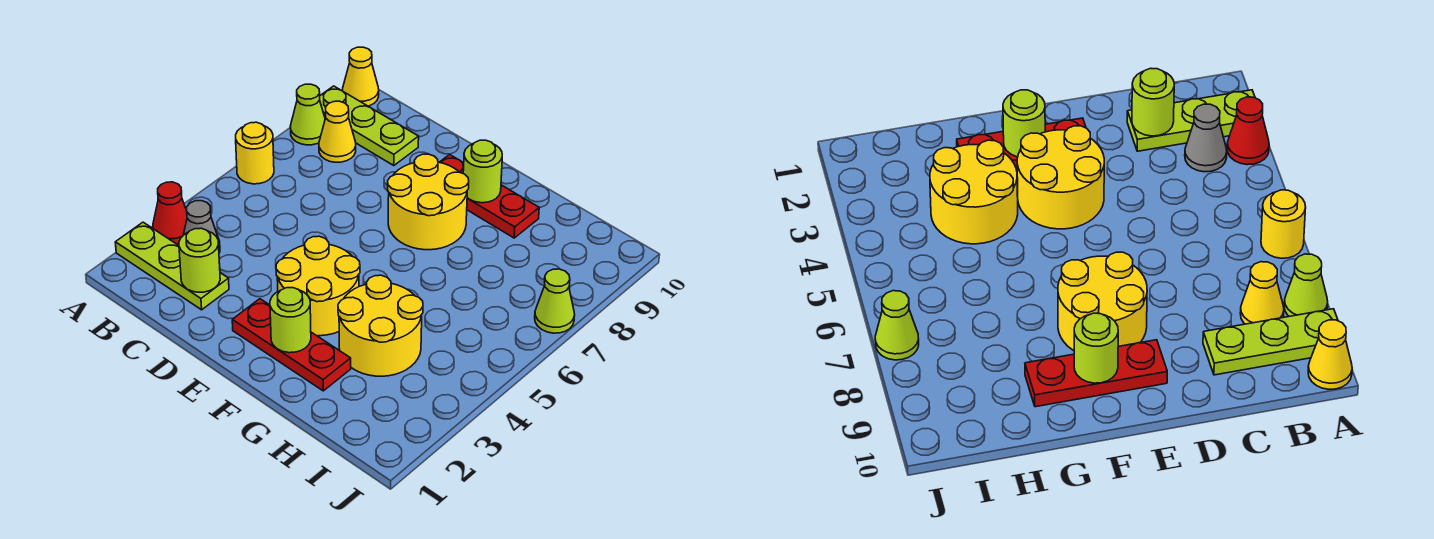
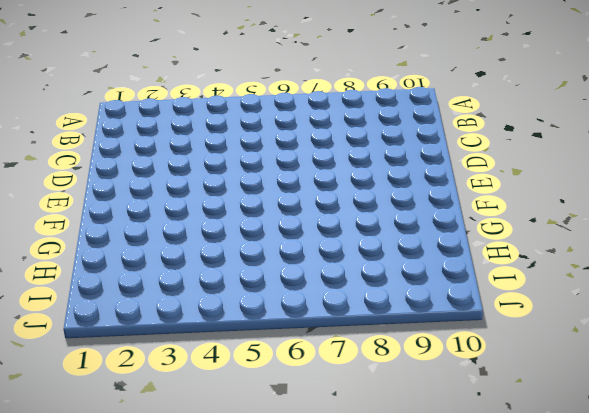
none -> lime plate A2:C2 level 1
none -> red cone A3 level 1
none -> yellow round brick A6 level 1

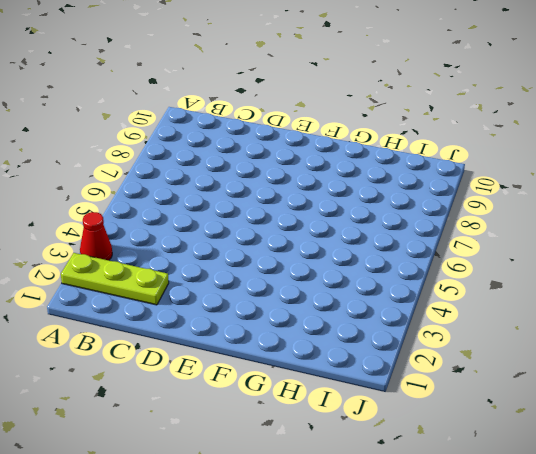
none -> yellow round brick A6 level 1
none -> lime cone A8 level 1
none -> lime plate A9:C9 level 1

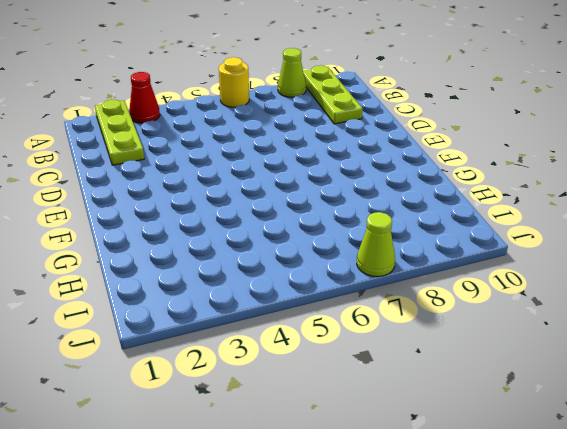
none -> yellow cone A10 level 1
none -> grey cone B3 level 1
none -> yellow cone B8 level 1

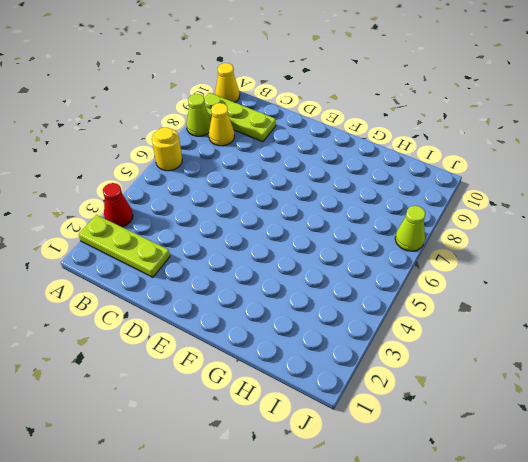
none -> grey cone B3 level 1
none -> red plate E2:G2 level 1
none -> yellow round brick E3:F4 level 1

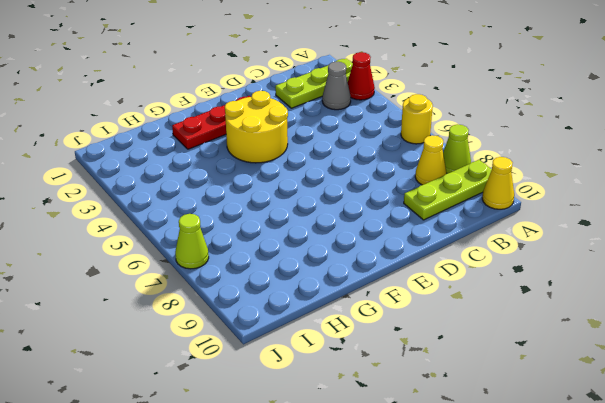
none -> yellow round brick E7:F8 level 1
none -> red plate E9:G9 level 1
none -> yellow round brick G3:H4 level 1

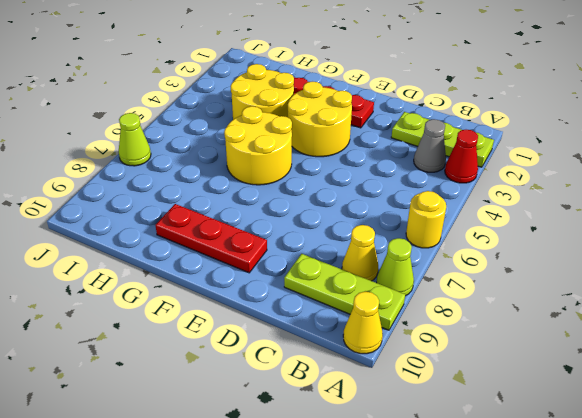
yellow round brick F5:G6 level 1 -> yellow round brick E7:F8 level 1
none -> lime round brick C2 level 2
none -> lime round brick F2 level 2
none -> lime round brick F9 level 2

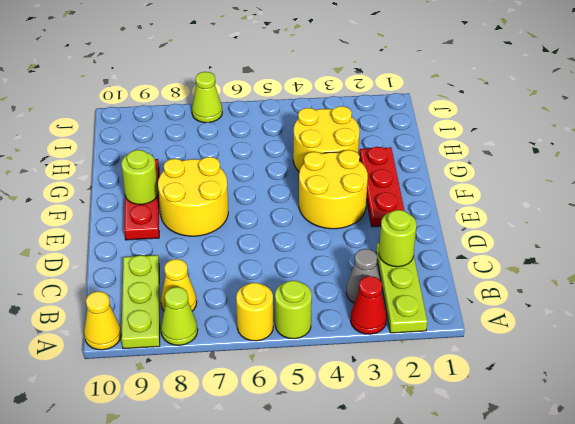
lime round brick A5 level 1 -> lime round brick F2 level 2

